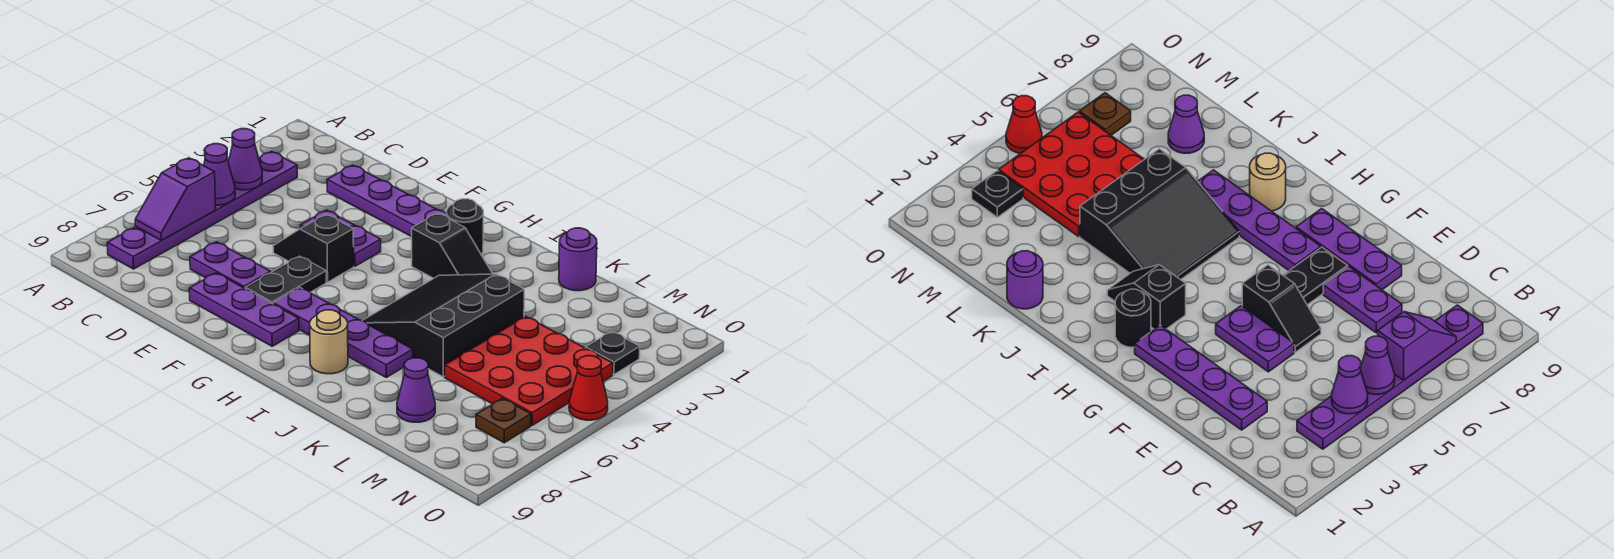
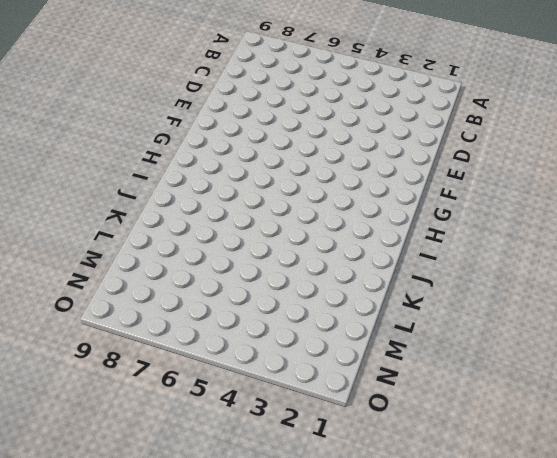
none -> purple plate B3:B8 level 1
none -> purple plate D2:G2 level 1
none -> purple plate D7:E7 level 1

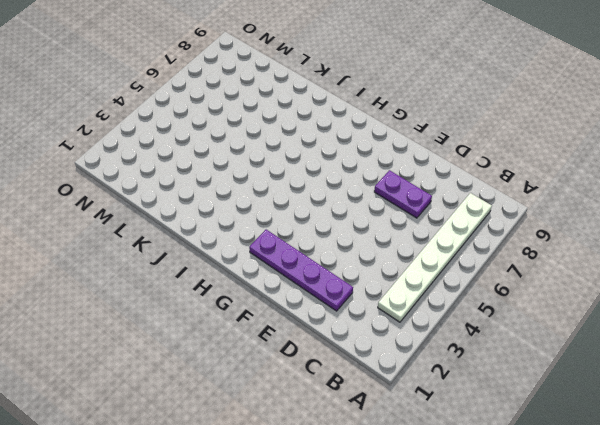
white plate B3:B8 level 1 -> purple plate B3:B8 level 1
none -> purple plate E4:F4 level 1
none -> black slope E5:F5 level 1 top F
none -> purple plate E8:G8 level 1

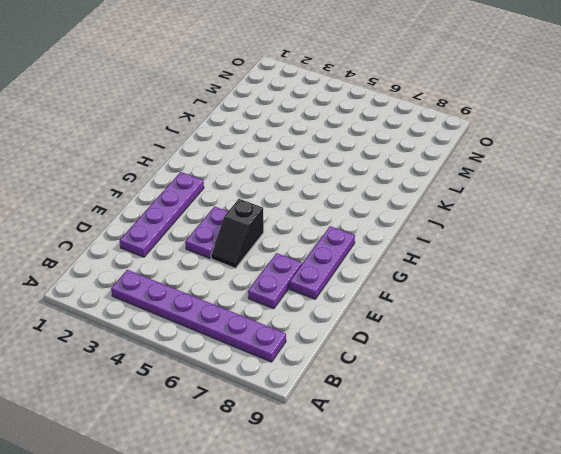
none -> black plate F6:F7 level 1
none -> purple plate G7:J7 level 1
none -> black round brick H2 level 1

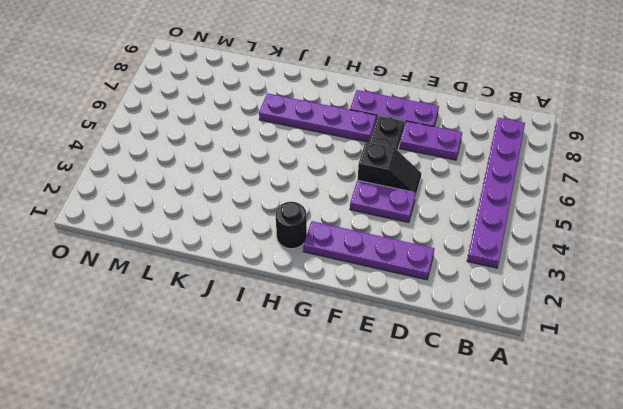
none -> black slope H3:I3 level 1 top H
none -> black slope I4:K6 level 1 top K
none -> tan round brick I8 level 1

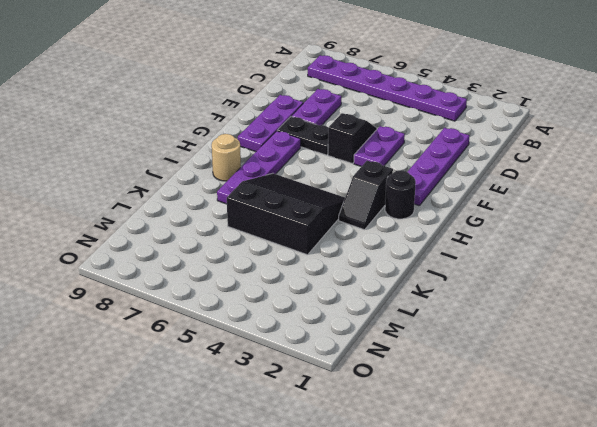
none -> purple round brick K1 level 1
none -> red plate L4:N6 level 1
none -> purple cone L8 level 1

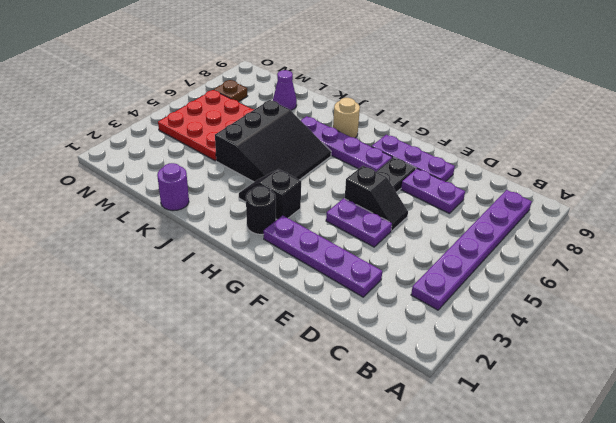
none -> black plate N3 level 1
none -> red cone O5 level 1
none -> purple cone B4 level 2

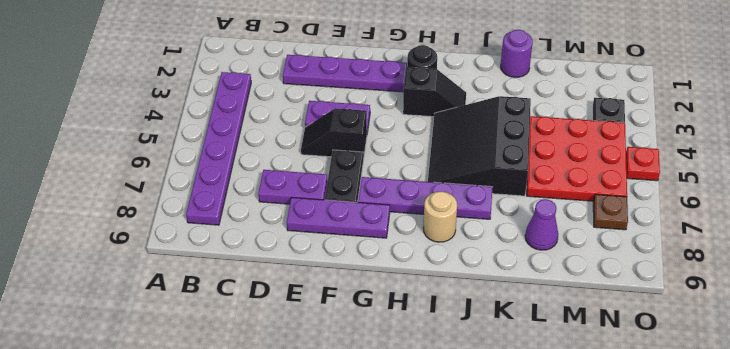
red plate O5 level 1 -> red cone O5 level 1
none -> purple cone B4 level 2
none -> purple cone B5 level 2
none -> purple slope B6:B7 level 2 top 6

